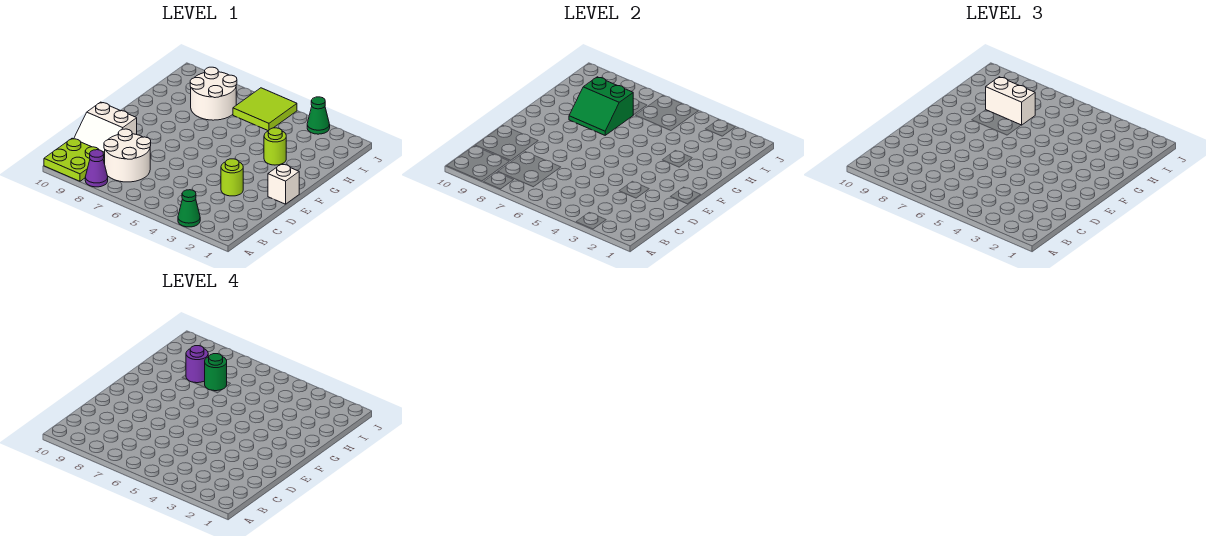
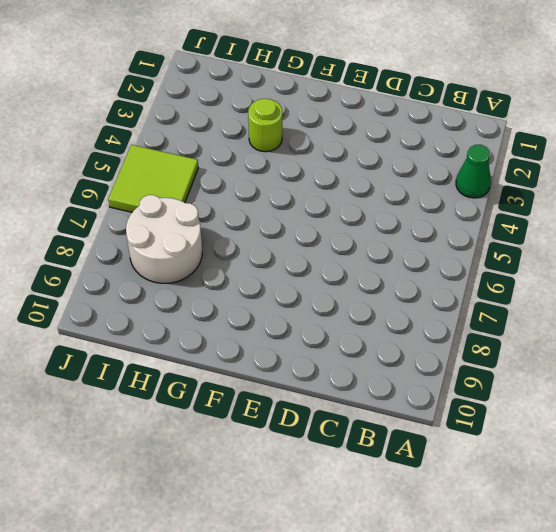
none -> purple cone A8 level 1
none -> lime plate A9:B10 level 1
none -> white round brick B7:C8 level 1

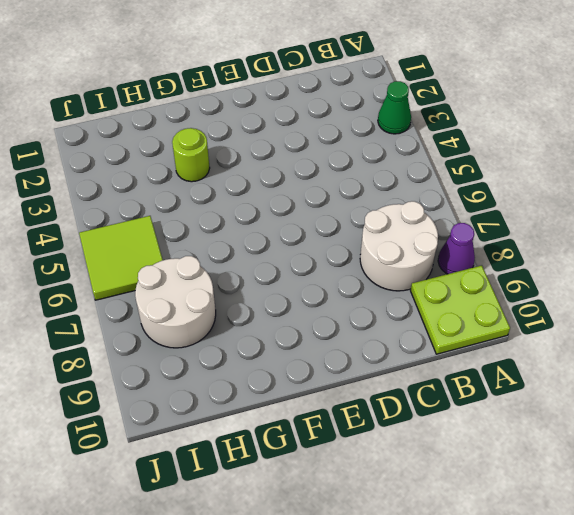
none -> white slope C9:D10 level 1 top D
none -> lime round brick D3 level 1
none -> white brick E1 level 1

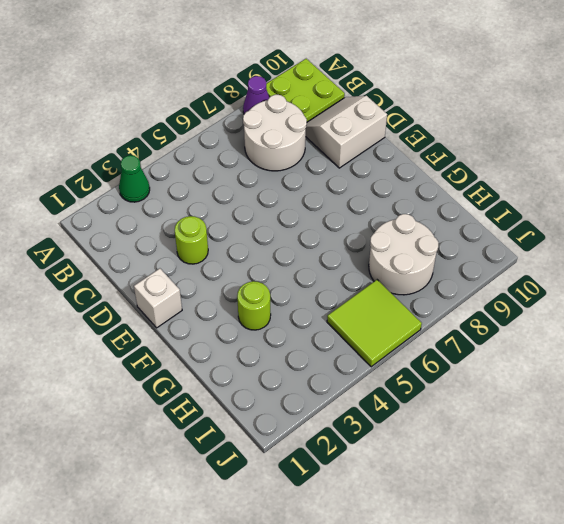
none -> green cone J3 level 1
none -> green slope G7:H8 level 2 top H
none -> white brick H7:H8 level 3

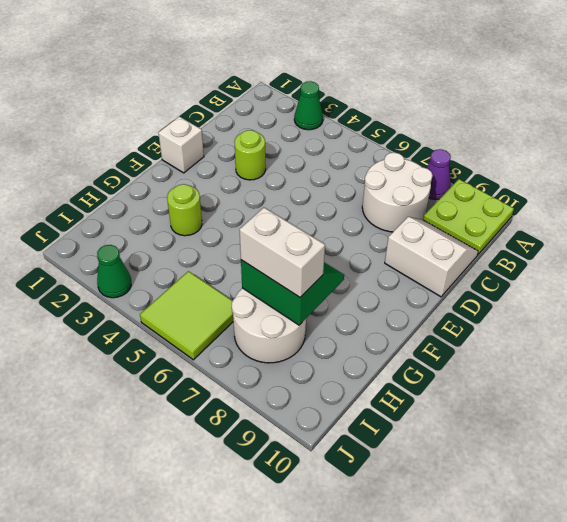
none -> green round brick H7 level 4
none -> purple round brick H8 level 4

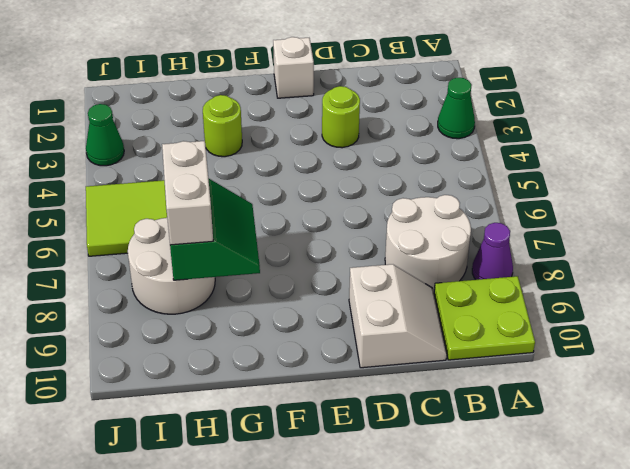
none -> green round brick H7 level 4
none -> purple round brick H8 level 4

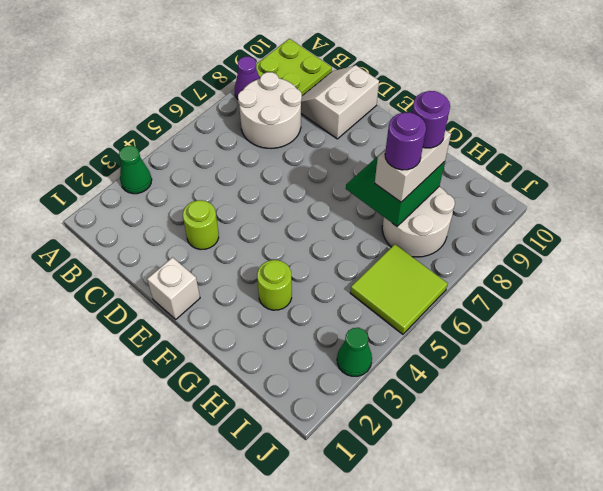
purple round brick H7 level 4 -> green round brick H7 level 4

